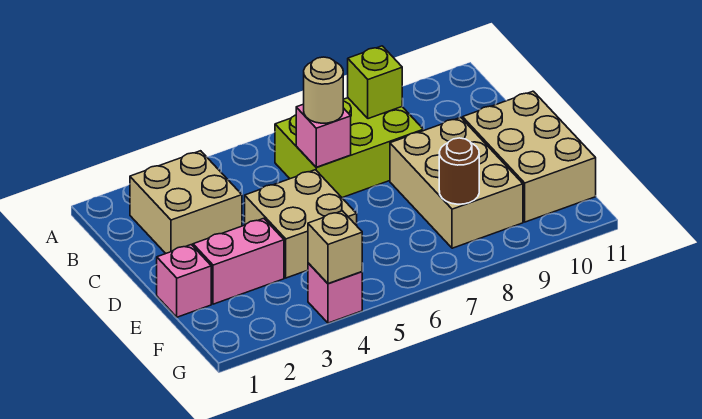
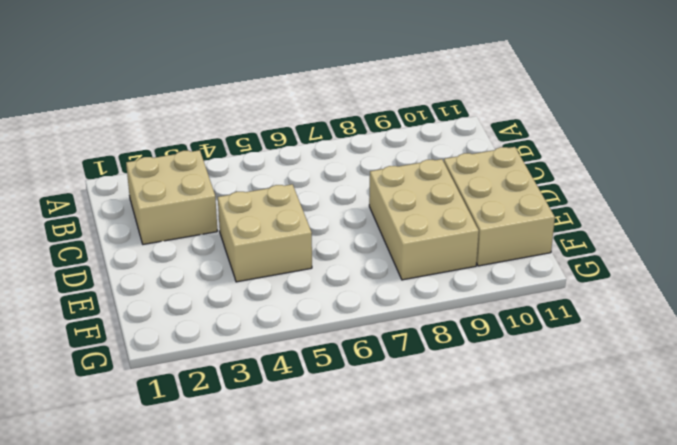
none -> lime brick B6:C8 level 1
none -> pink brick E1 level 1
none -> pink brick E2:E3 level 1

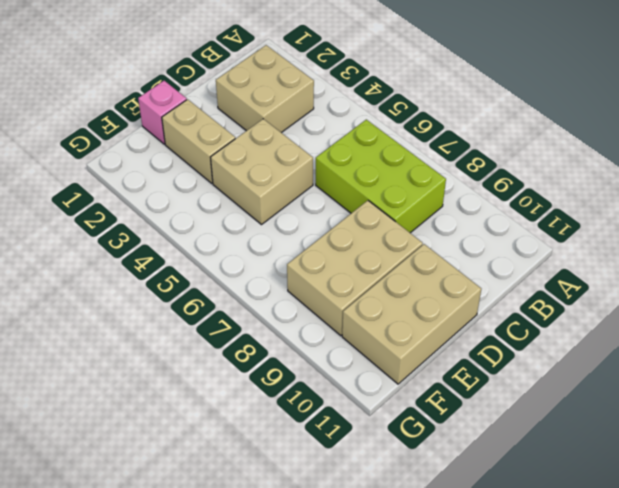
tan brick E2:E3 level 1 -> pink brick E2:E3 level 1
none -> pink brick G4 level 1
none -> lime brick B8 level 2
none -> pink brick C6 level 2

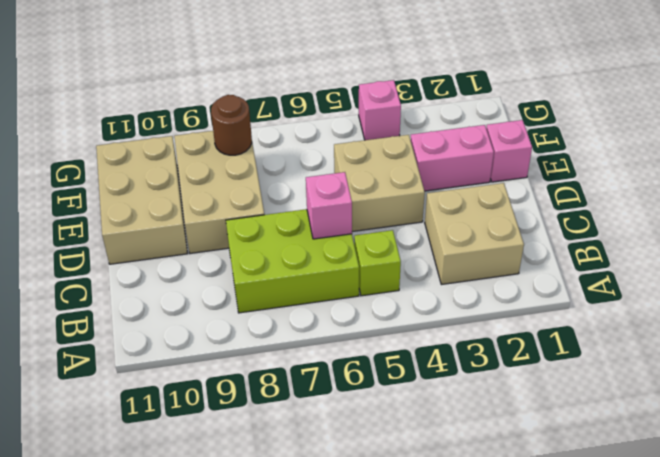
lime brick B5 level 1 -> lime brick B8 level 2
none -> tan brick G4 level 2
none -> tan round brick C6 level 3

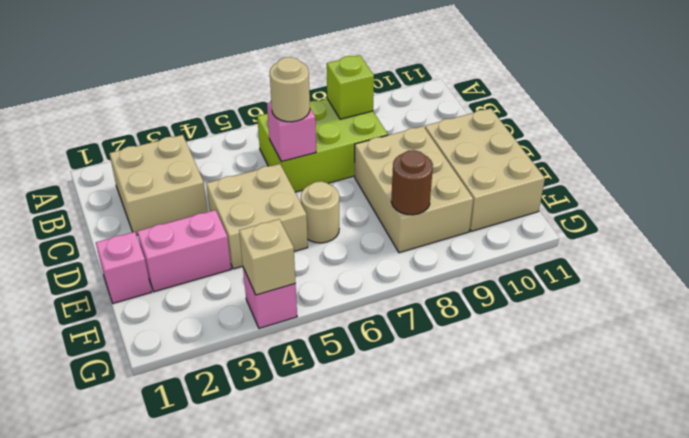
tan round brick E6 level 1 -> none

